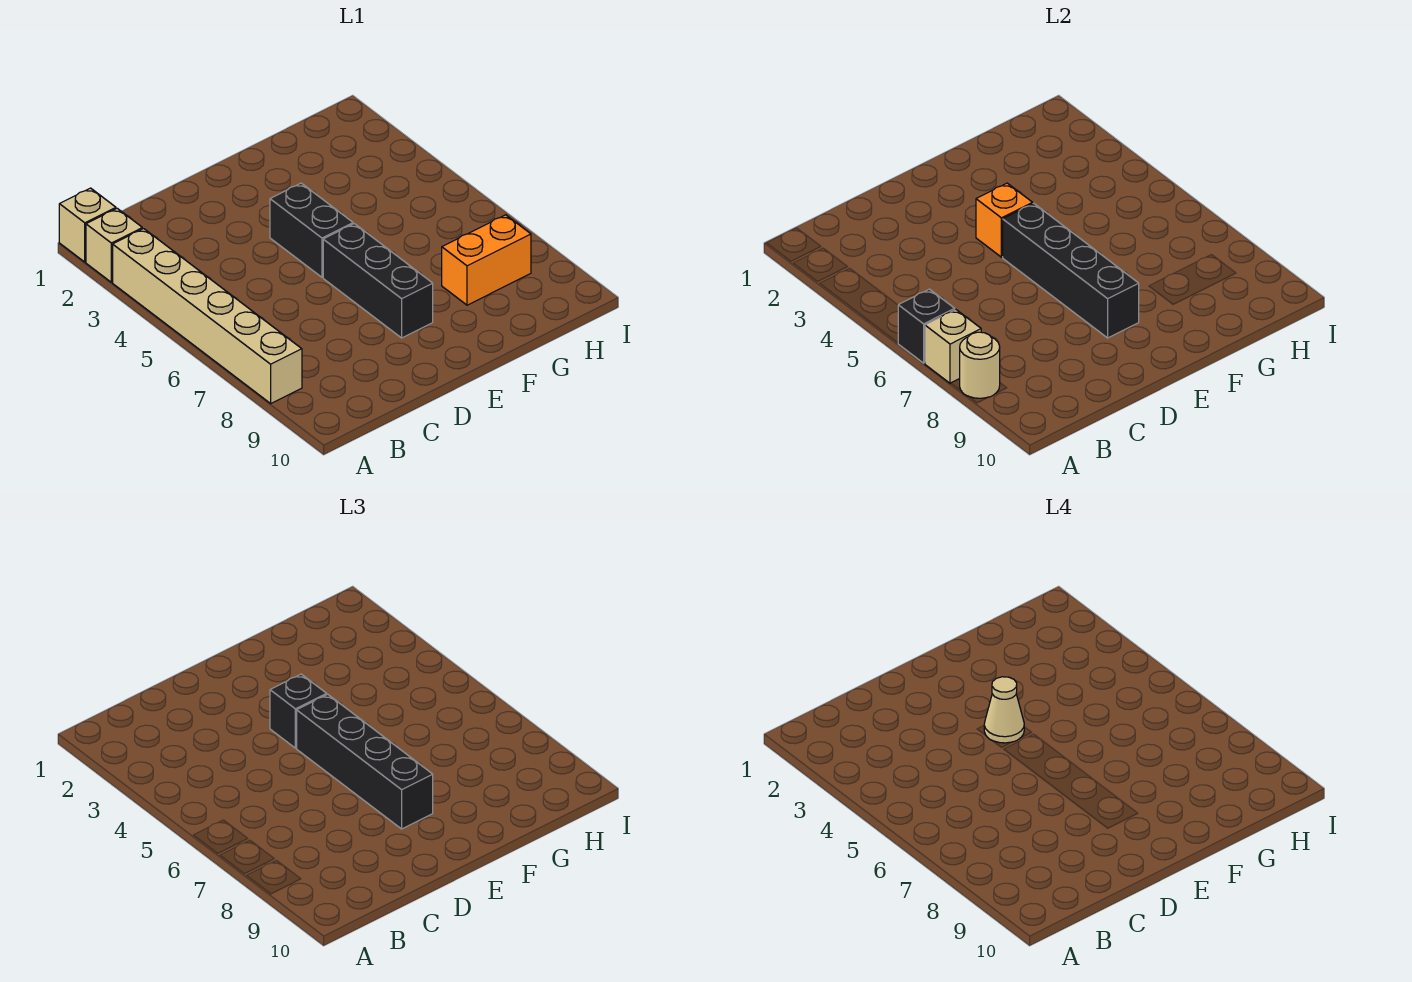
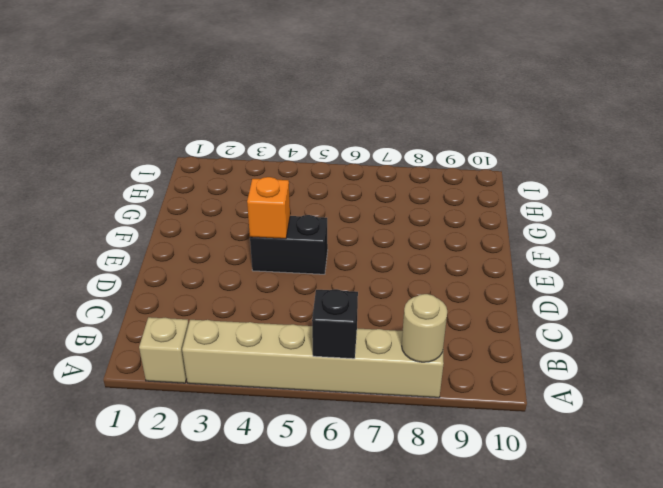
none -> tan brick A1 level 1
none -> black brick E6:E8 level 1
none -> orange brick G8:H8 level 1

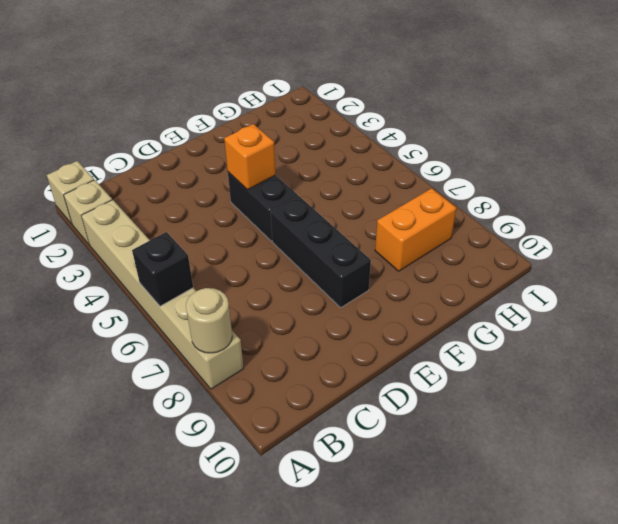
none -> tan brick A7 level 2
none -> black brick E5:E8 level 2
none -> black brick E4 level 3

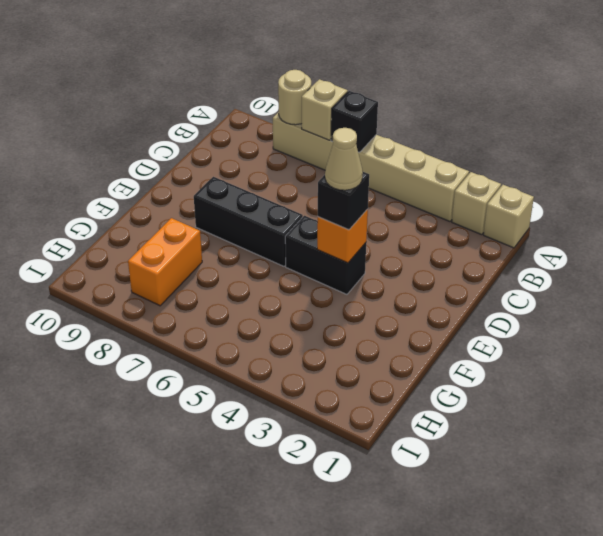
none -> black brick E5:E8 level 2
none -> black brick E5:E8 level 3

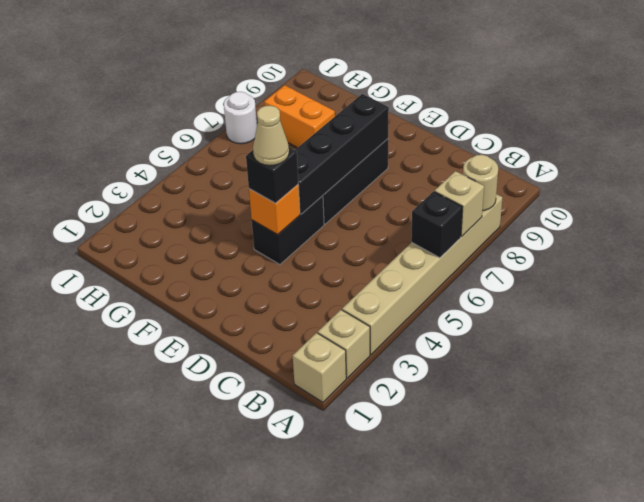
white round brick I7 level 1 -> none
none -> black brick E5:E8 level 3

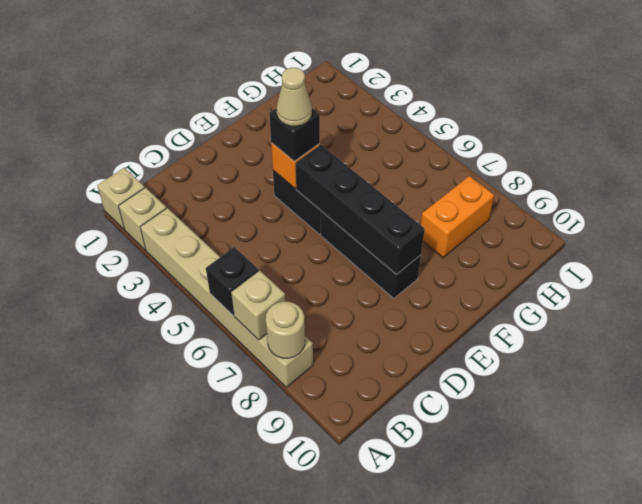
none -> black brick E5:E8 level 3

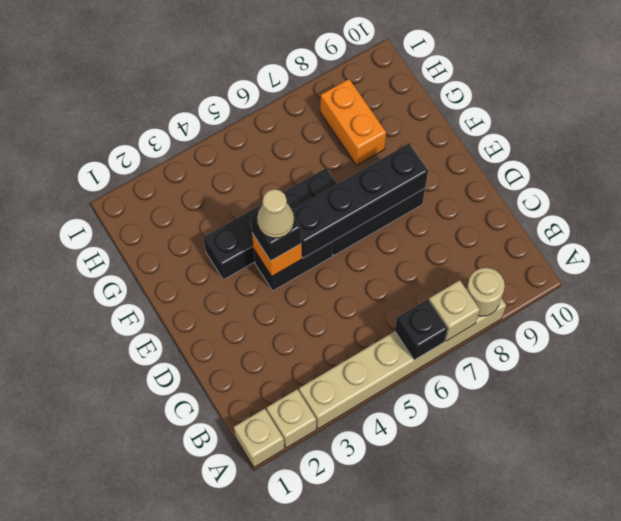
black brick F3:F6 level 1 -> black brick E5:E8 level 3

